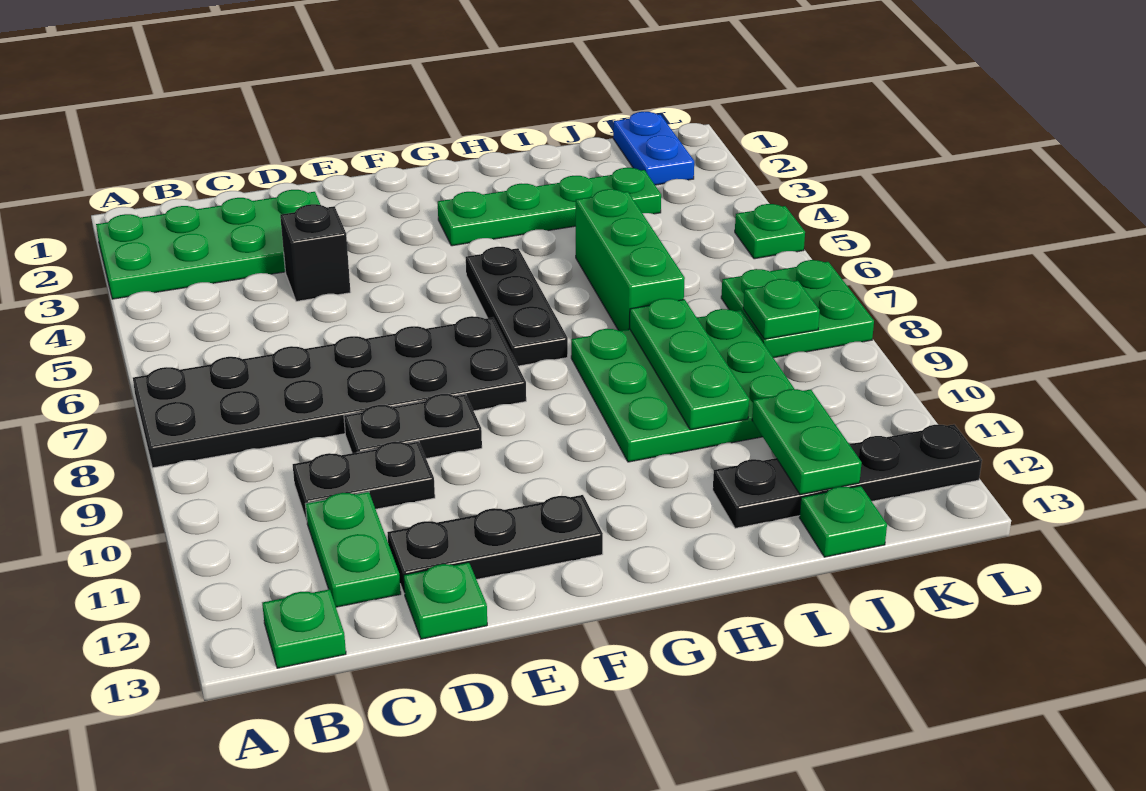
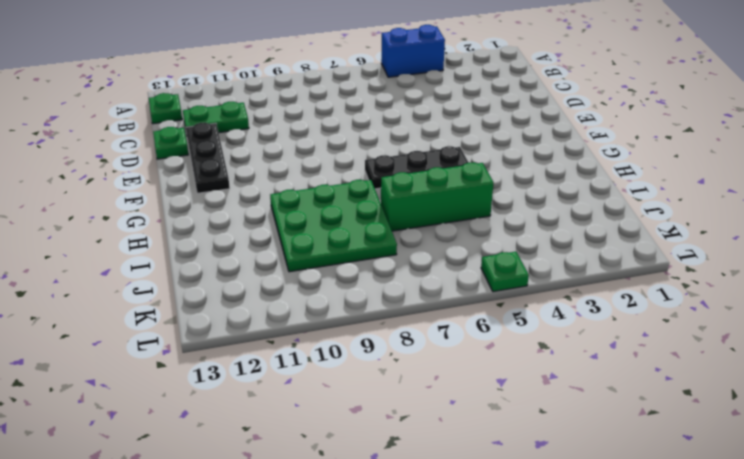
blue brick A4:A5 level 1 -> none
none -> green plate A2:D3 level 1
none -> black plate A7:F8 level 1
none -> black plate C10:D10 level 1

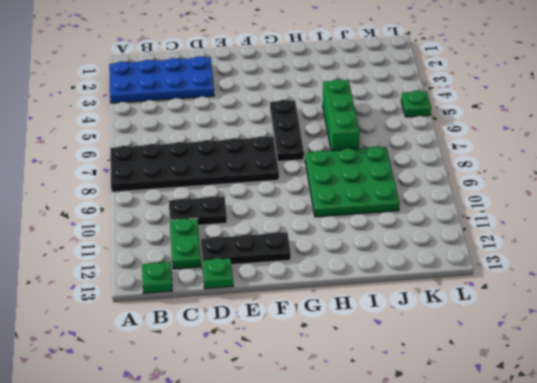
blue plate A2:D3 level 1 -> green plate A2:D3 level 1
none -> black brick D4 level 1
none -> black plate D9:E9 level 1
none -> green plate G3:J3 level 1

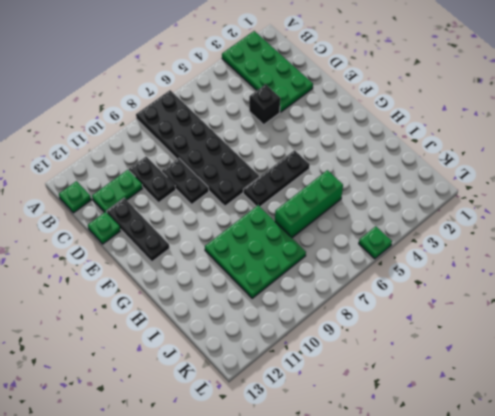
none -> green plate G3:J3 level 1
none -> black plate I12:L12 level 1
none -> green plate J13 level 1

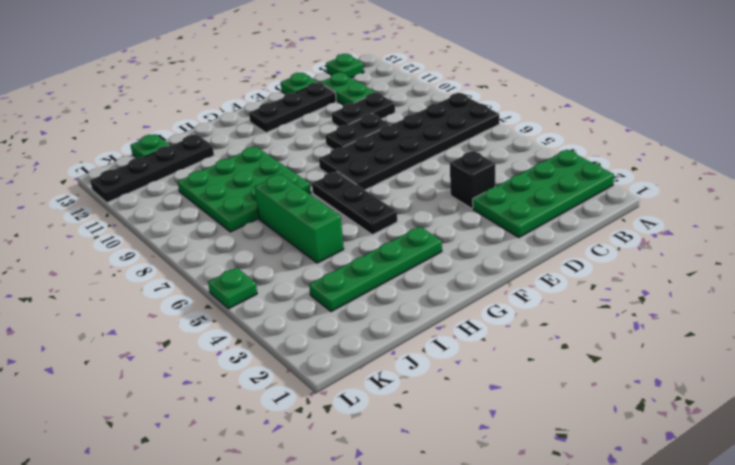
none -> blue plate K1:K2 level 1
none -> green plate K7:L8 level 1
none -> green plate I8:I10 level 2

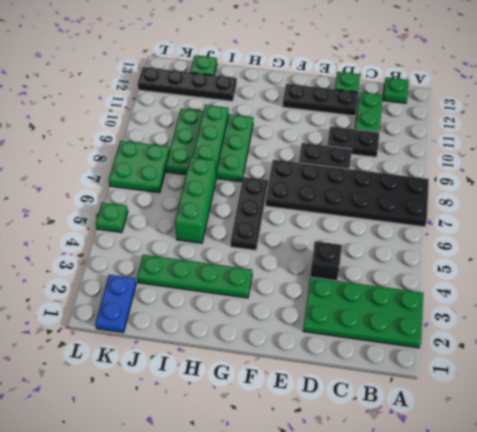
none -> green plate J11:J12 level 2
none -> green plate K8 level 2

